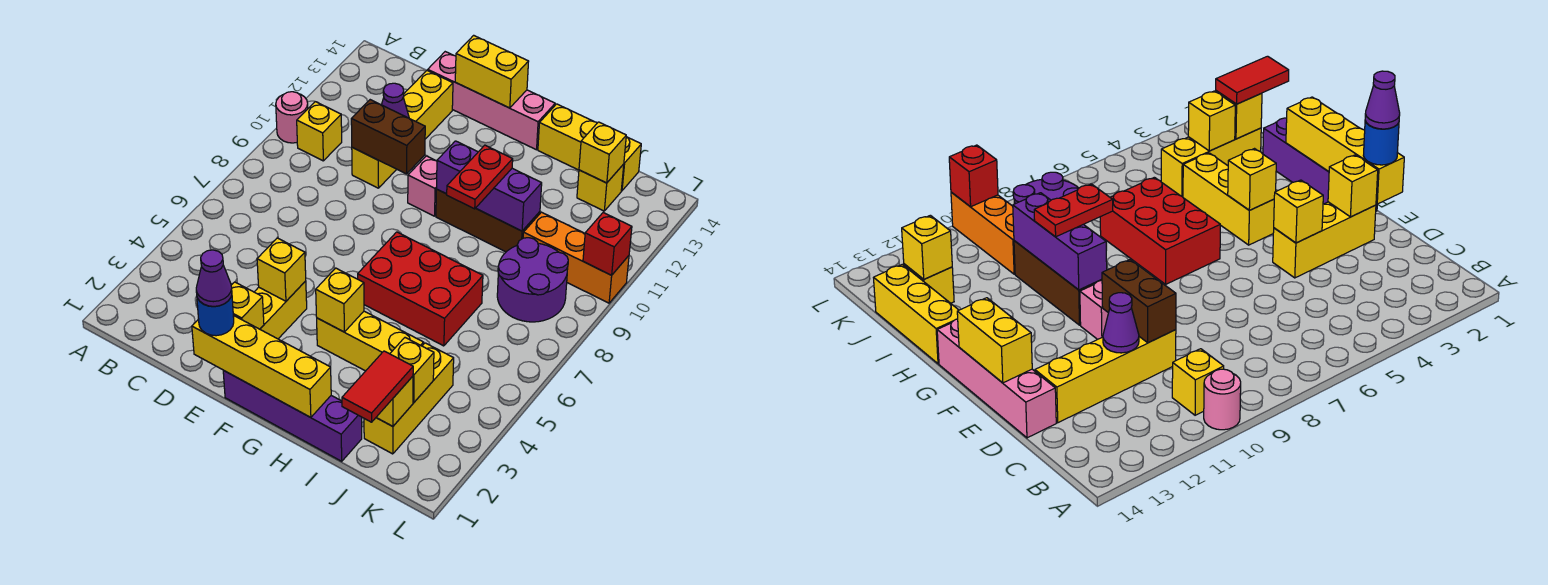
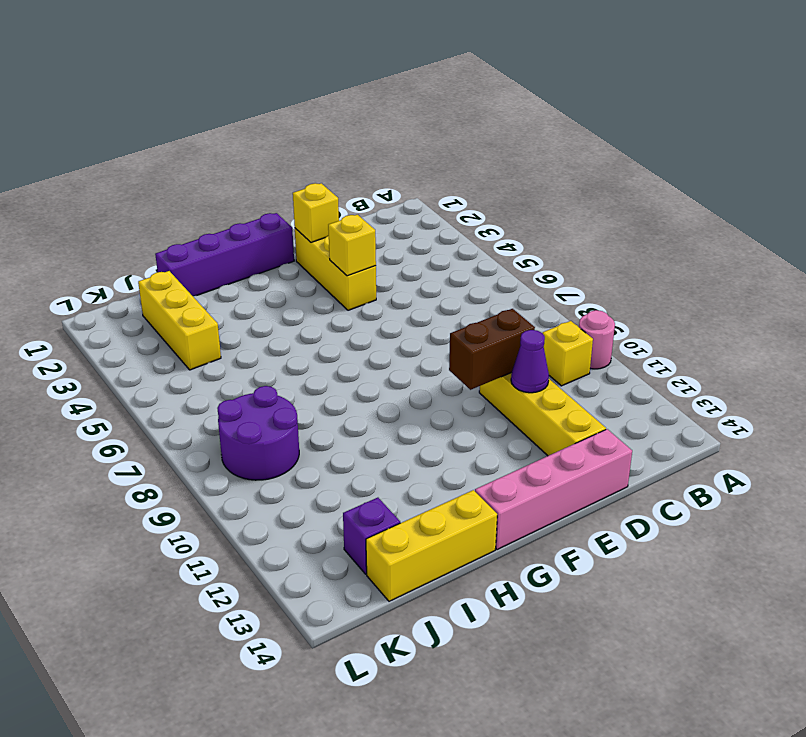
purple brick J13 level 1 -> yellow brick J13 level 1
none -> pink brick F10 level 1
none -> yellow brick G4:I4 level 1
none -> red brick G6:I7 level 1
none -> brown brick G10:I10 level 1

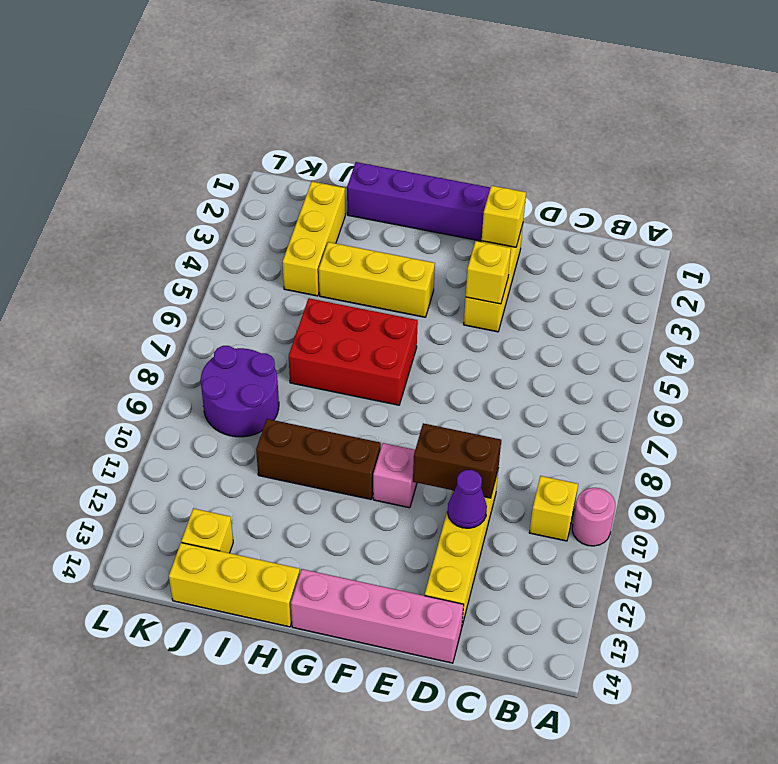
none -> orange brick J10:L10 level 1
none -> yellow brick E1:H1 level 2
none -> yellow brick E14:F14 level 2
none -> yellow brick G4 level 2

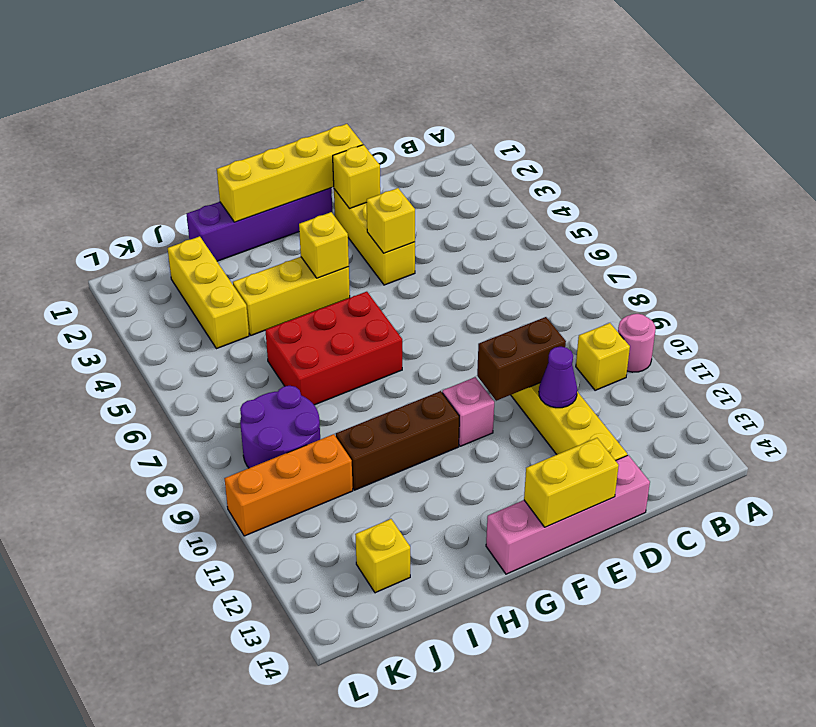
none -> yellow brick H14:J14 level 1
none -> purple brick G10:I10 level 2
none -> yellow brick J2 level 2
none -> yellow brick J3 level 2

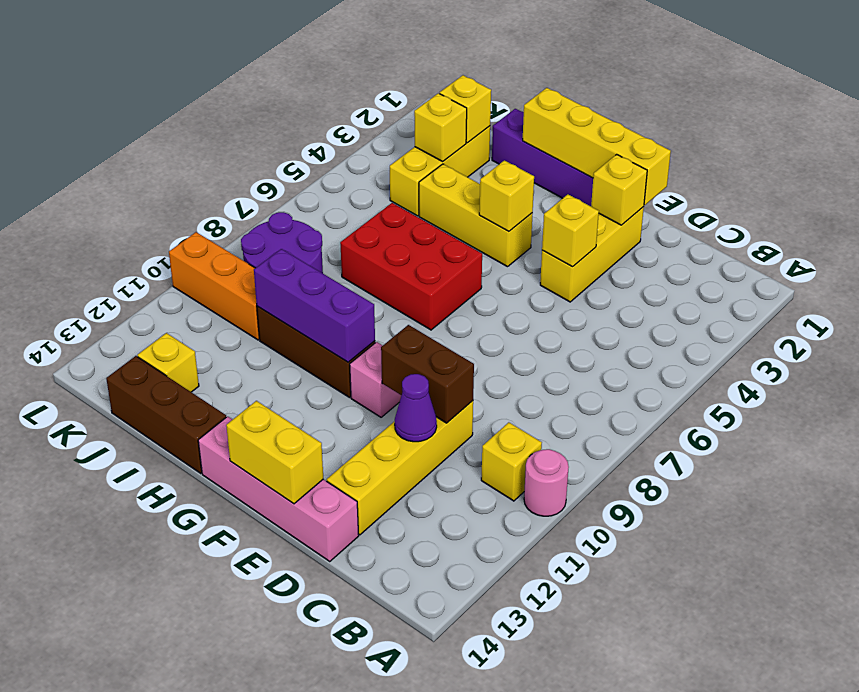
brown brick H14:J14 level 1 -> yellow brick H14:J14 level 1
none -> yellow brick J13 level 2
none -> red brick L10 level 2
none -> blue round brick E1 level 3
none -> red plate H9:H10 level 3

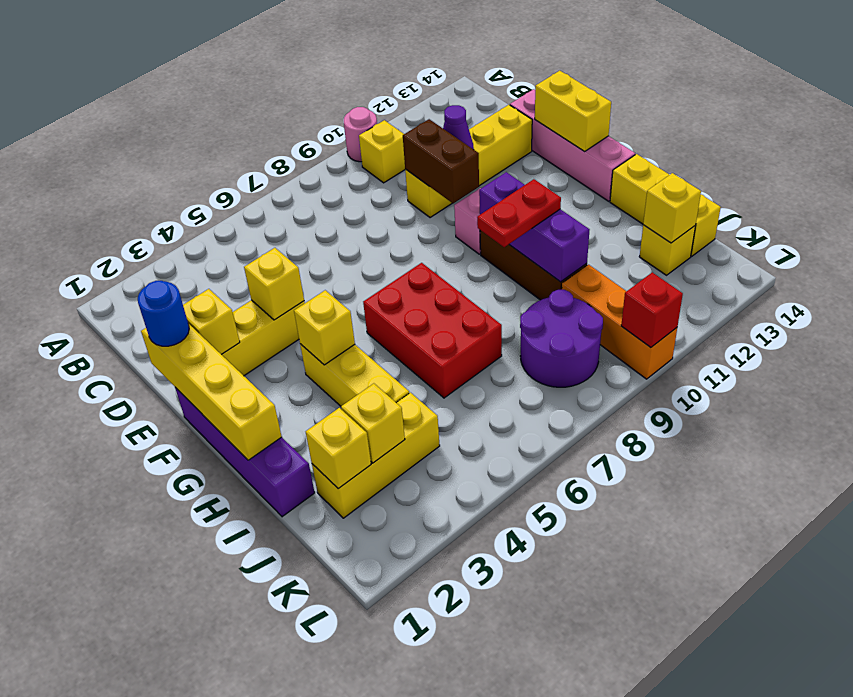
none -> red tile J1:J2 level 3
none -> purple cone E1 level 4

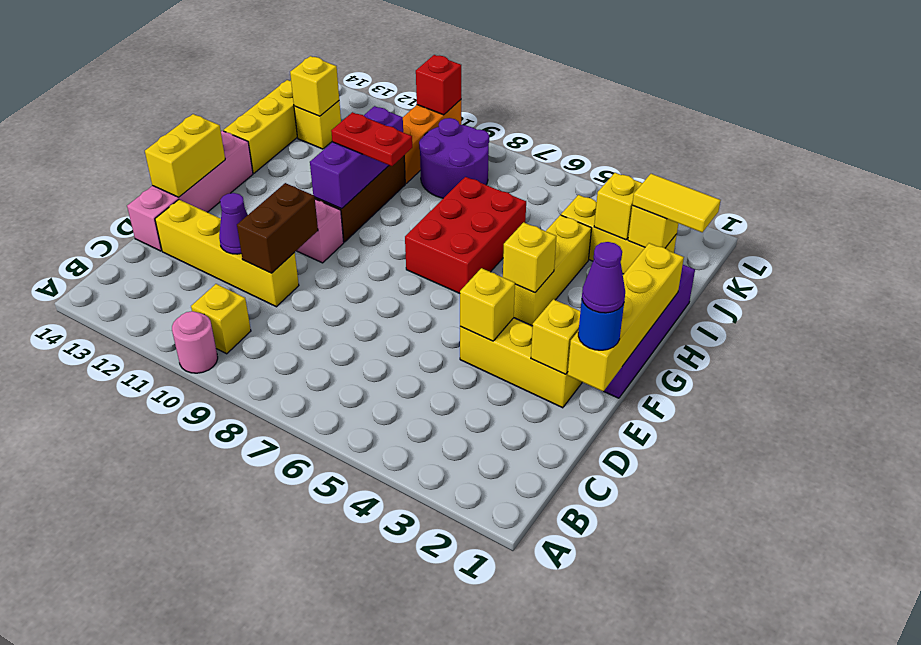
yellow tile J1:J2 level 3 -> red tile J1:J2 level 3

